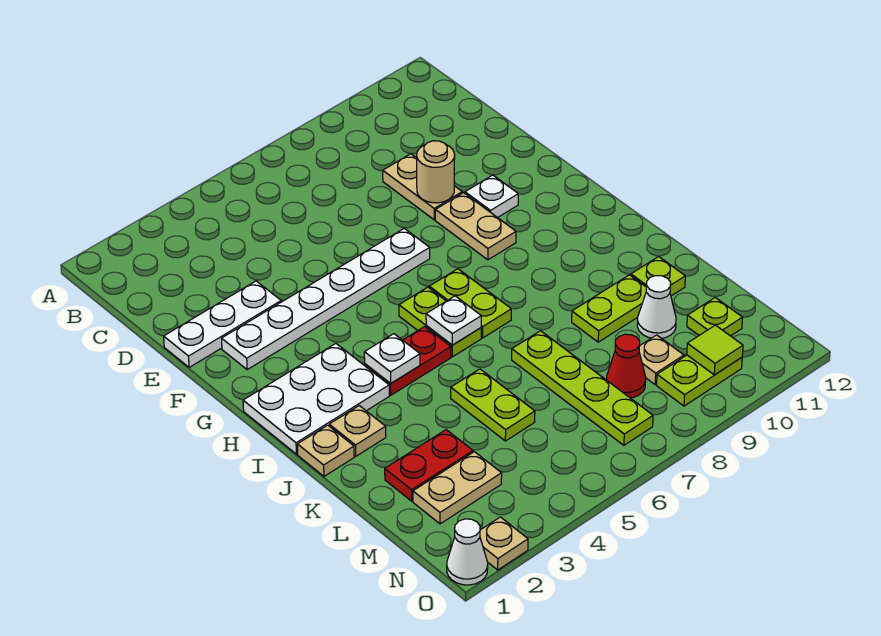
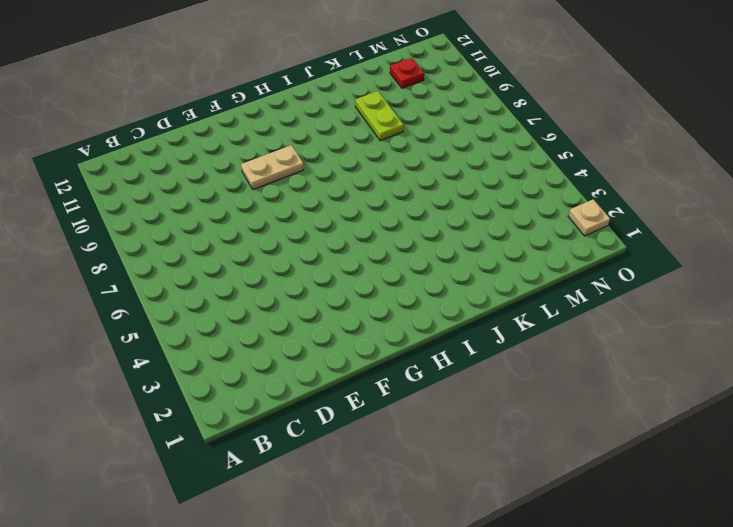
red plate M11 level 1 -> lime plate M11 level 1
none -> tan plate D9:E9 level 1
none -> white plate E1:E3 level 1
none -> white plate F2:F7 level 1

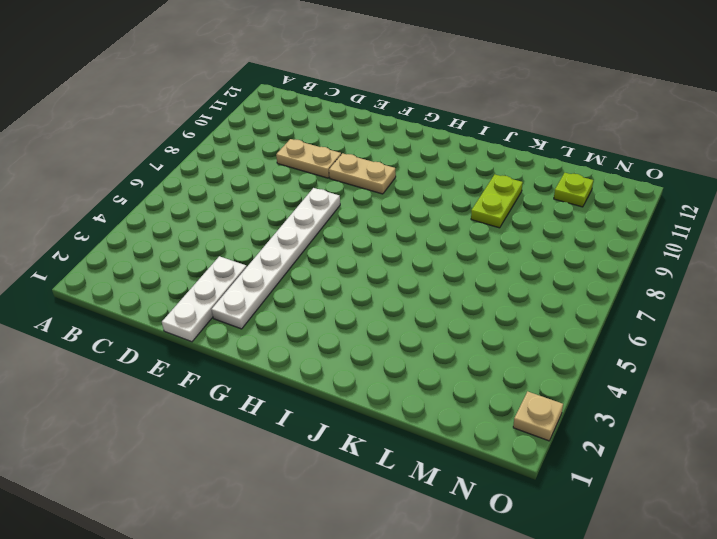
none -> white plate F10 level 1
none -> white plate H1:I3 level 1
none -> lime plate H6:I6 level 1

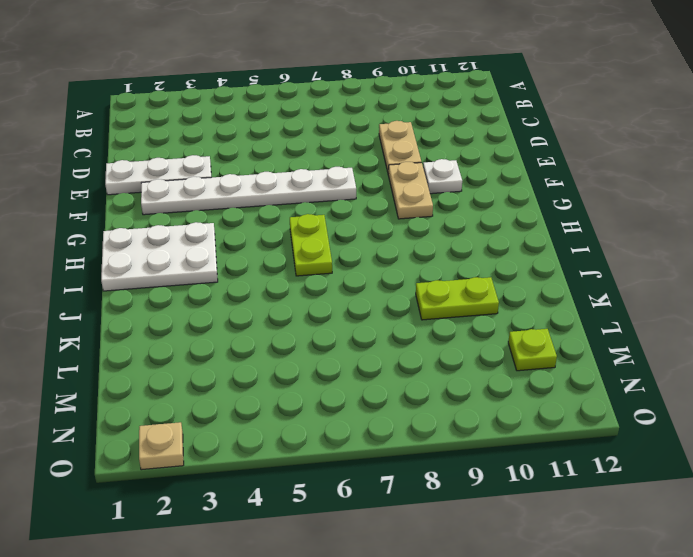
none -> lime plate H7:I7 level 1
none -> red plate I4:I5 level 1
none -> tan plate J1 level 1

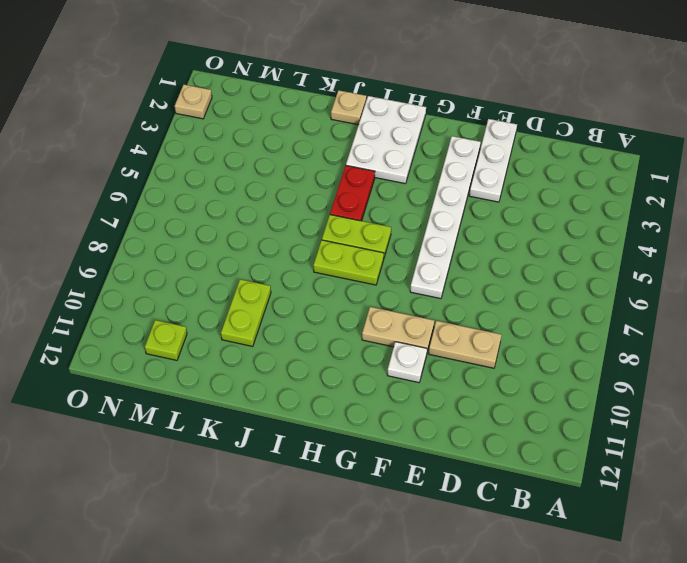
none -> tan plate J2 level 1
none -> lime plate K5:L5 level 1
none -> lime plate K7:N7 level 1

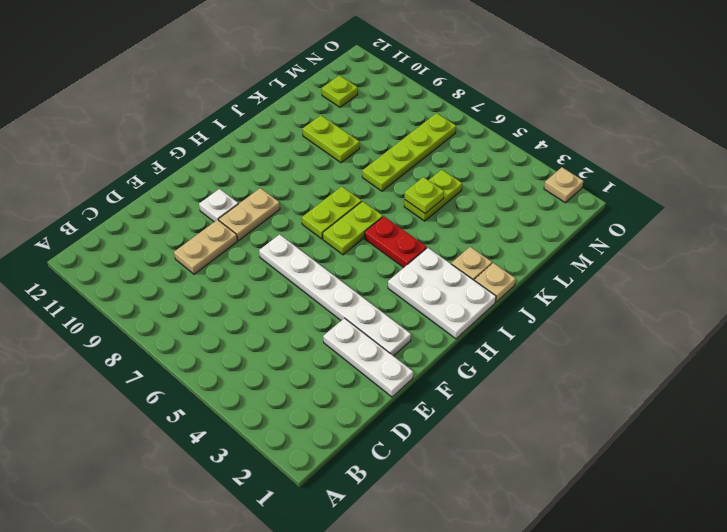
lime plate K5 level 2 -> lime plate K11 level 1
none -> red plate L2:L3 level 1
none -> white cone L10 level 1
none -> tan plate M2:M3 level 1

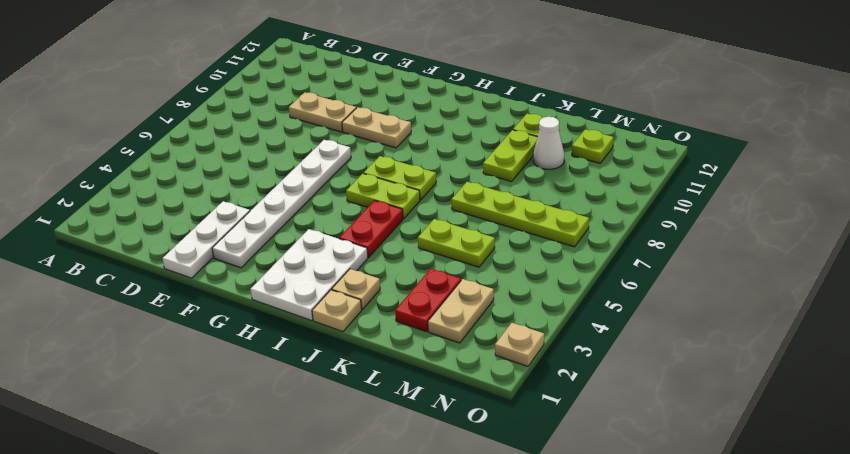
none -> white plate F10 level 1
none -> red cone M8 level 1
none -> tan plate M9 level 1

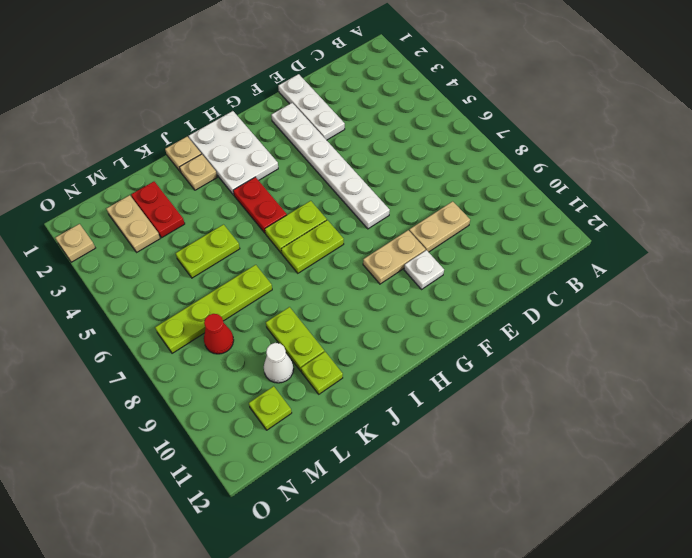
none -> tan plate M9 level 1
none -> lime plate N9:N10 level 1
none -> white cone O1 level 1

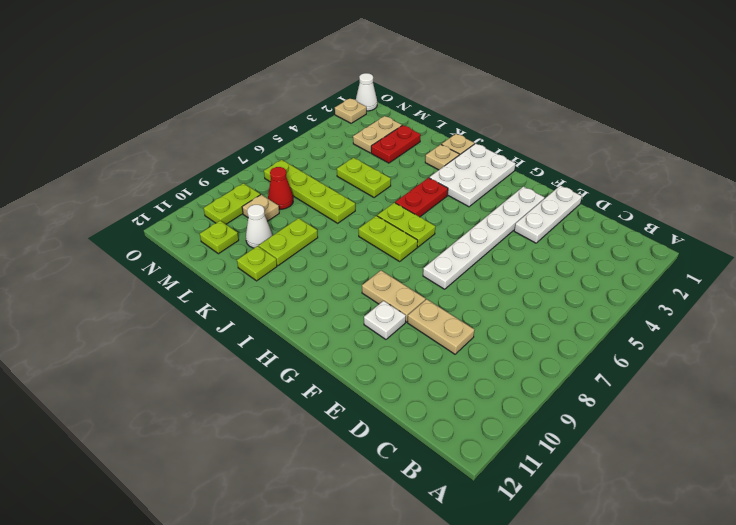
none -> tan round brick E9 level 2
none -> white plate I4 level 2
none -> white plate I6 level 2

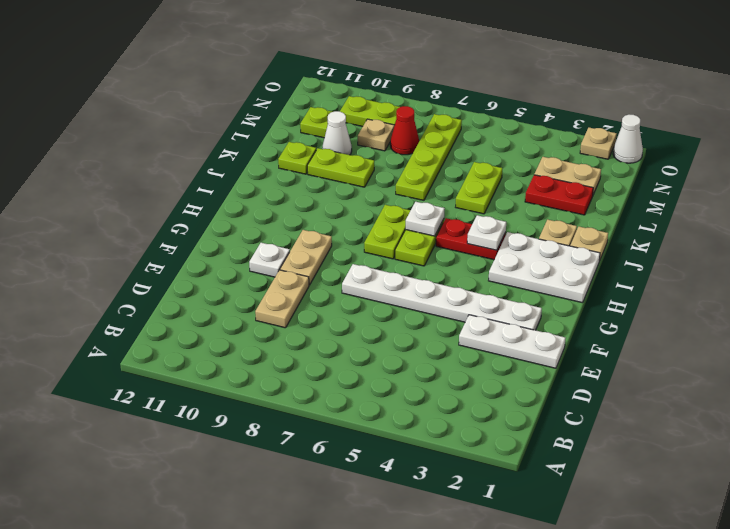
none -> tan round brick E9 level 2
none -> lime tile N10 level 2

